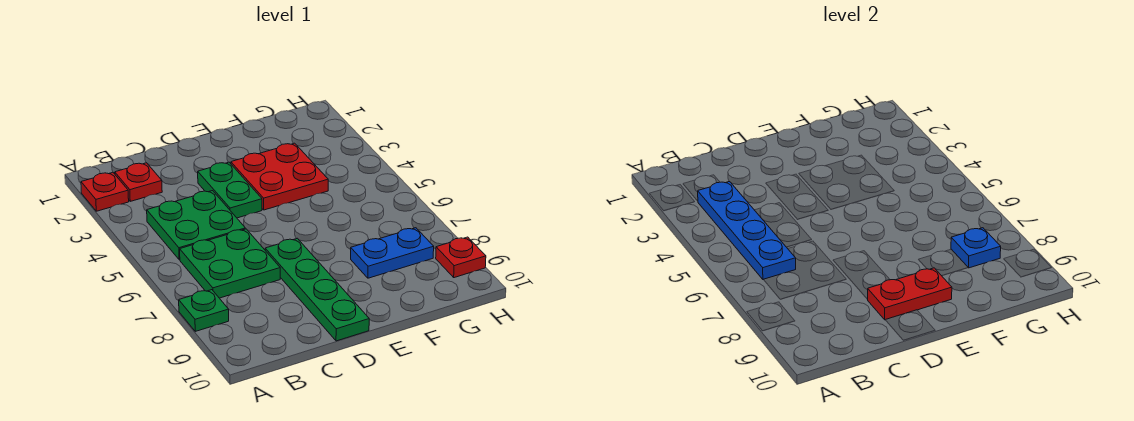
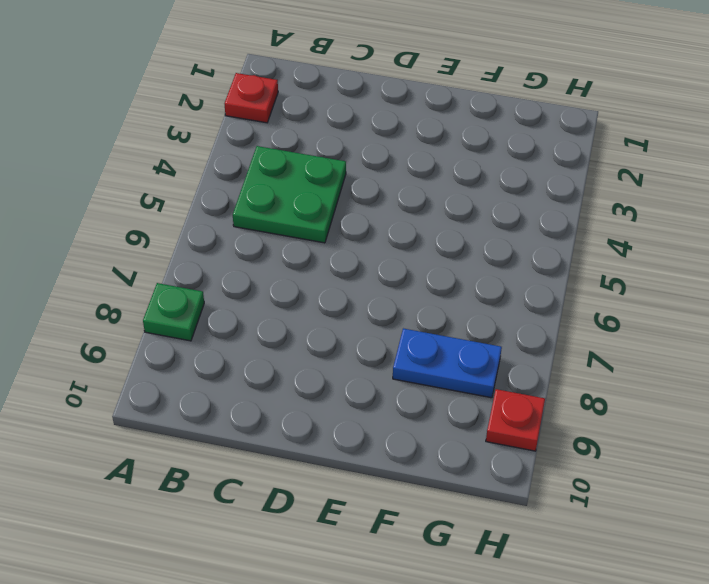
none -> red plate B2 level 1
none -> green plate B6:C7 level 1
none -> green plate D3:D4 level 1

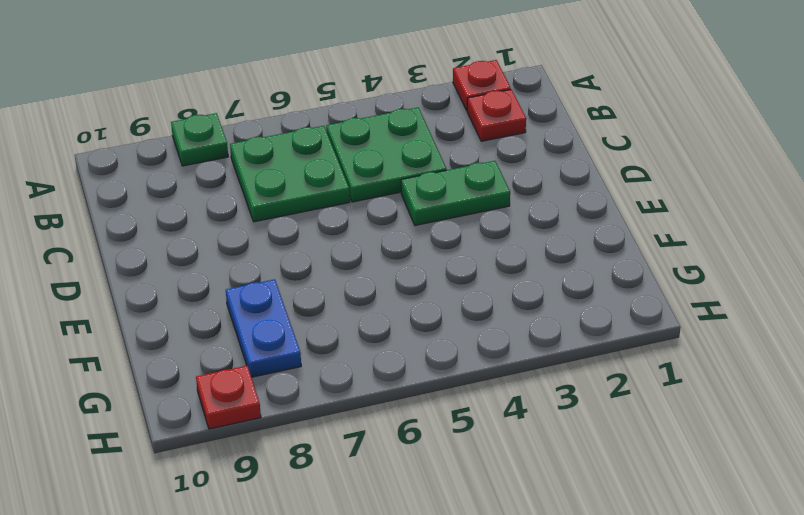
none -> green plate D7:D10 level 1
none -> red plate E3:F4 level 1
none -> blue plate B3:B6 level 2

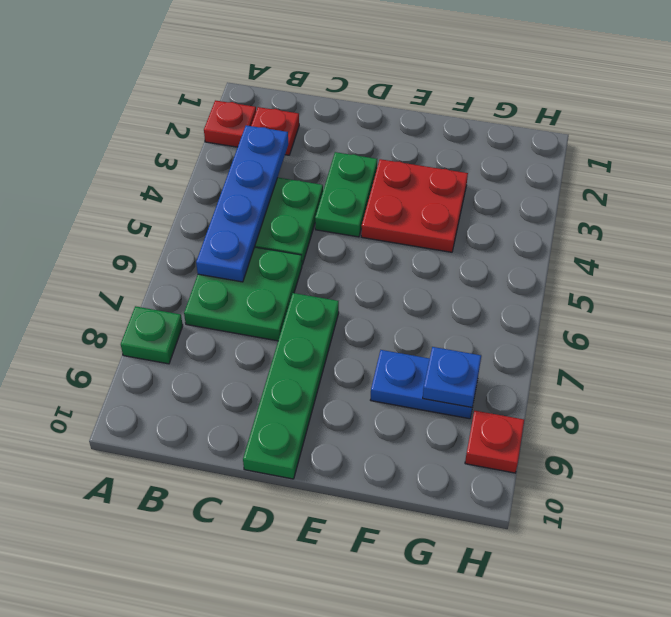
none -> red plate D9:E9 level 2

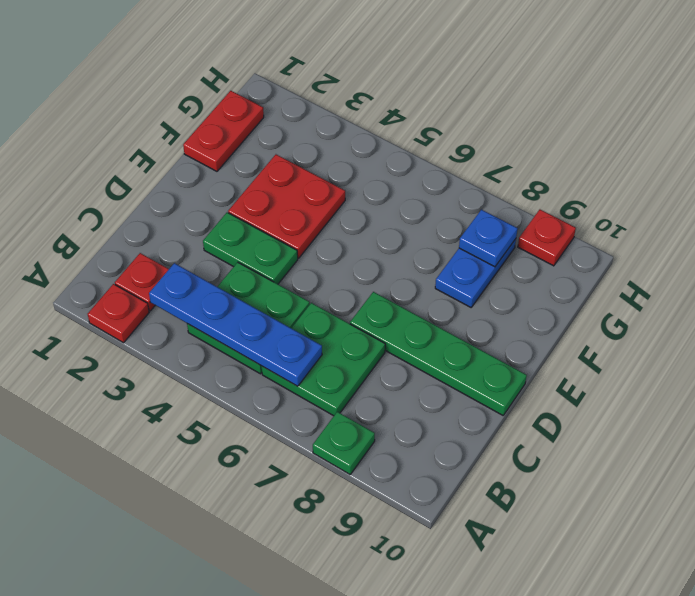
red plate F1:G1 level 1 -> red plate D9:E9 level 2

